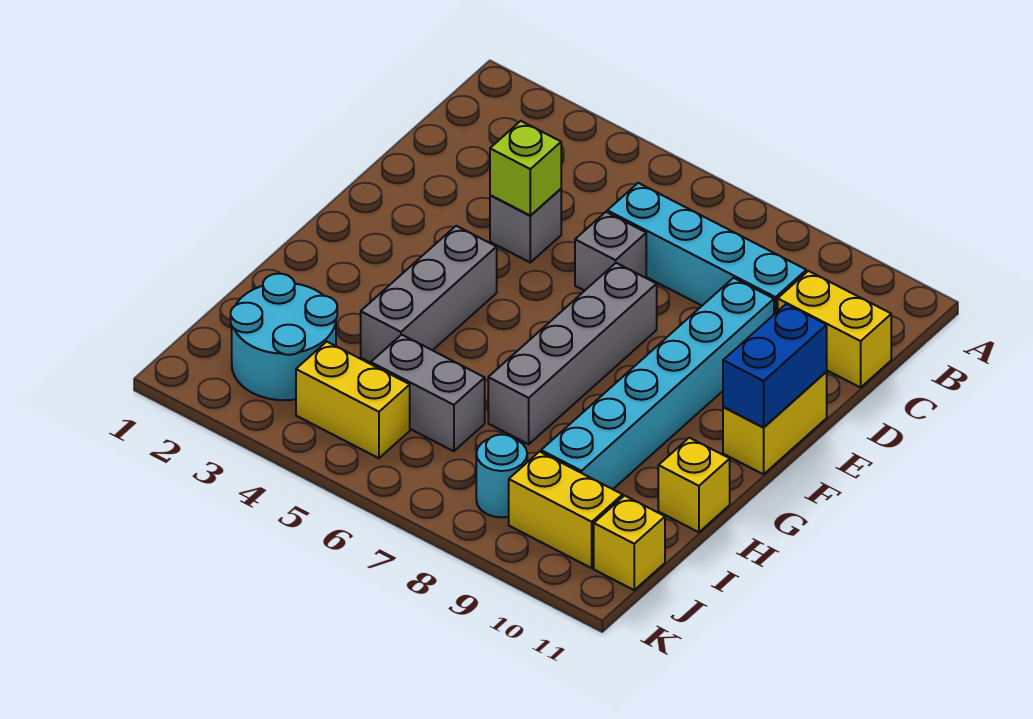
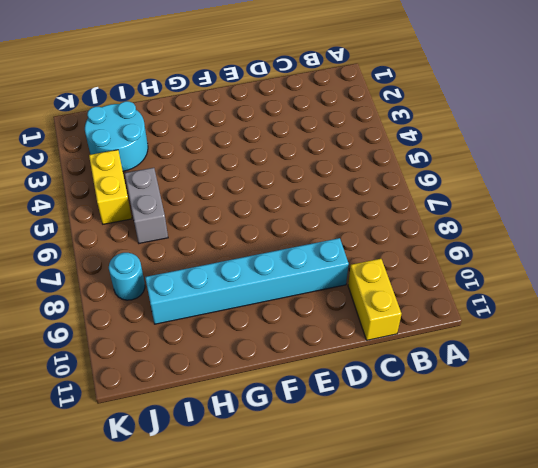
none -> cyan brick C6:C9 level 1
none -> grey brick D4 level 1
none -> grey brick D6 level 1

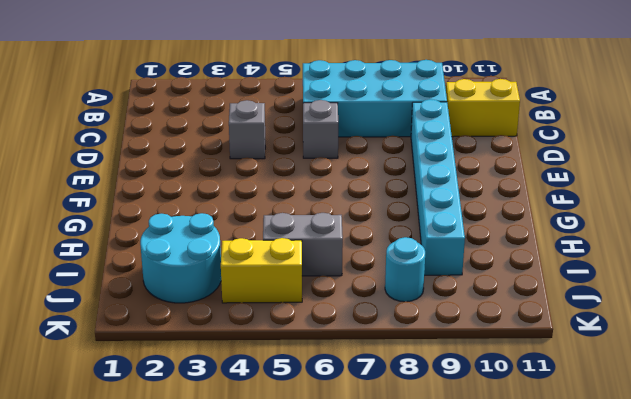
cyan brick B6:C9 level 1 -> cyan brick C6:C9 level 1
none -> grey brick E7:H7 level 1
none -> yellow brick E11:F11 level 1
none -> grey brick F4:H4 level 1

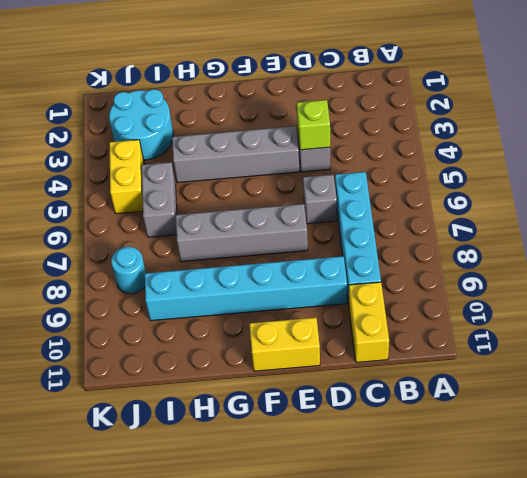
grey brick E4:H4 level 1 -> grey brick F4:H4 level 1
none -> yellow brick H11 level 1
none -> yellow brick J9:J10 level 1
none -> yellow brick J11 level 1

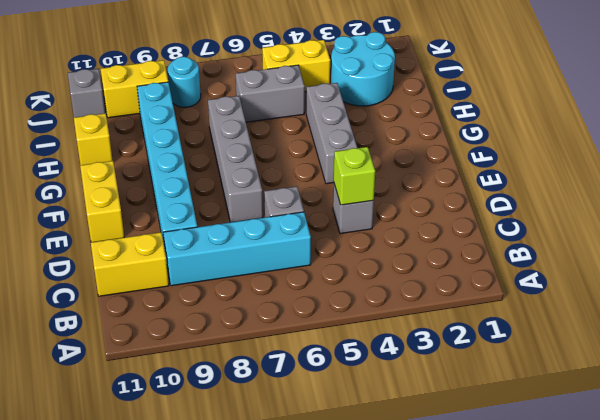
grey brick J11 level 1 -> yellow brick J11 level 1
none -> blue brick E11:F11 level 2

